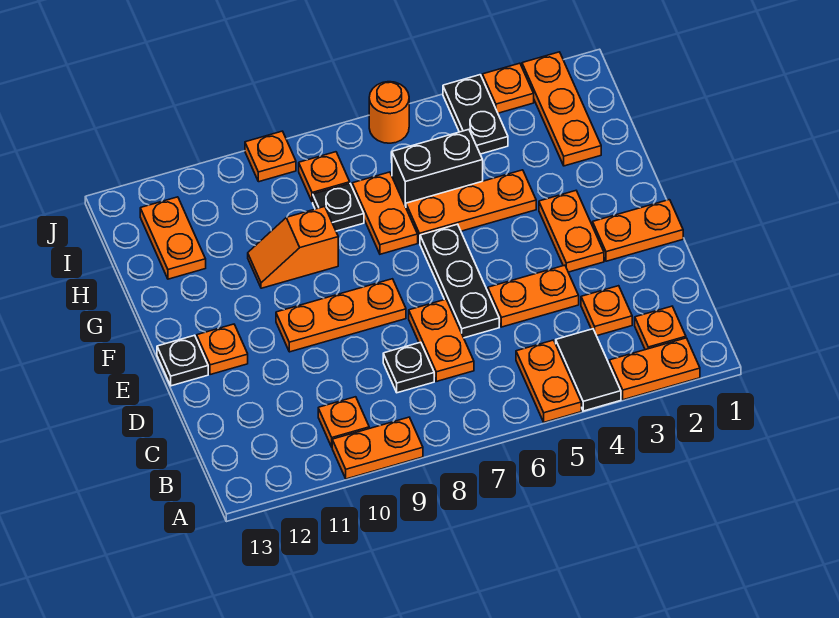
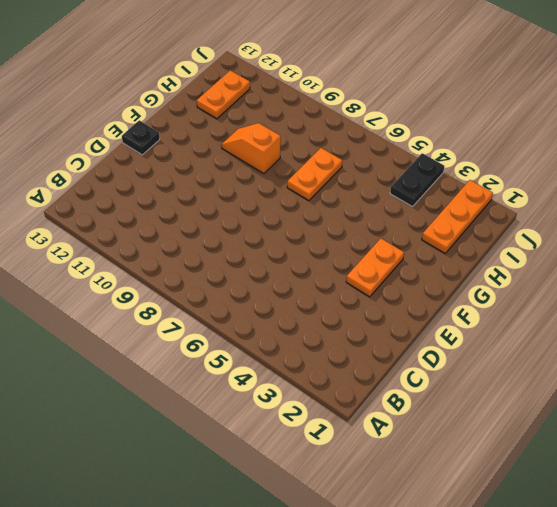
none -> orange plate A2:A3 level 1
none -> black tile A4:B4 level 1
none -> orange plate A5:B5 level 1

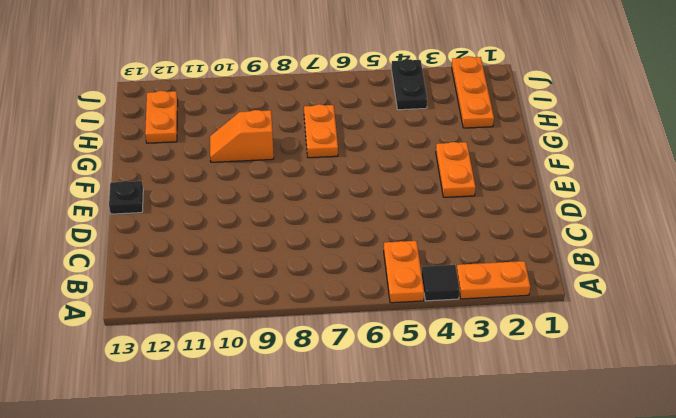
black tile A4 level 1 -> black tile A4:B4 level 1
none -> orange plate A9:A10 level 1
none -> orange plate B2 level 1
none -> orange plate B10 level 1

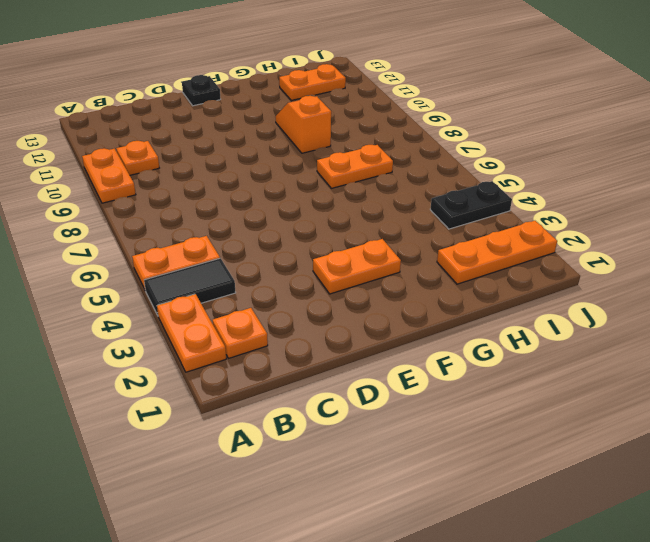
none -> orange plate C3 level 1
none -> orange plate C7:D7 level 1
none -> black plate C8 level 1

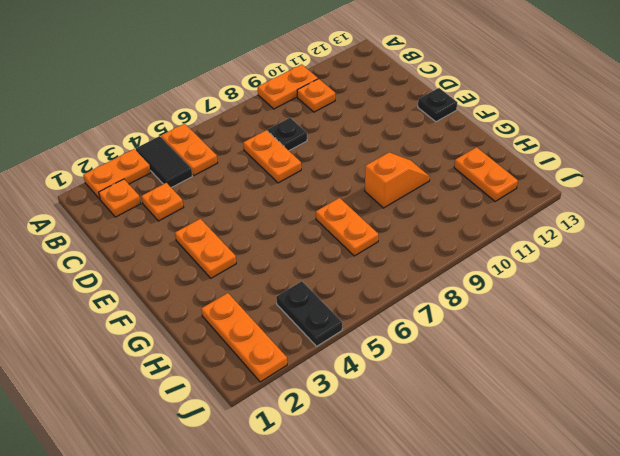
none -> orange plate D4:D5 level 1
none -> black plate D6:F6 level 1
none -> orange plate E1:E2 level 1

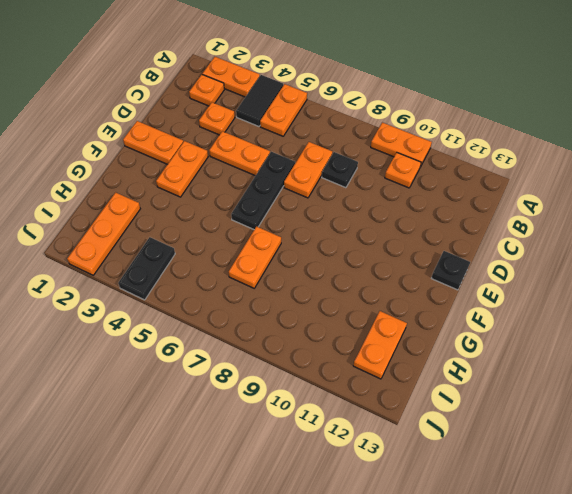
none -> orange plate E8:E10 level 1
none -> orange plate E12 level 1
none -> orange plate G4:G6 level 1

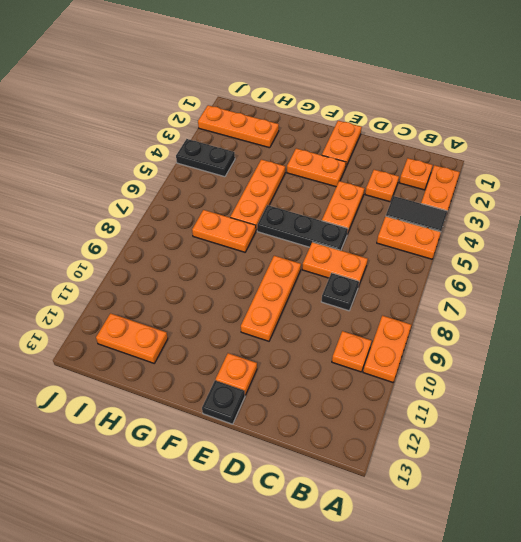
none -> orange slope G9:G10 level 1 top 9
none -> black brick H5:H6 level 1
none -> black plate H8 level 1

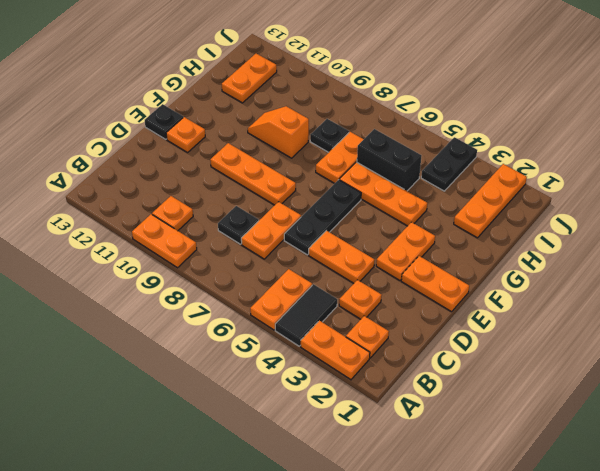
none -> orange plate I8 level 1
none -> orange plate J3 level 1
none -> orange round brick J6 level 1

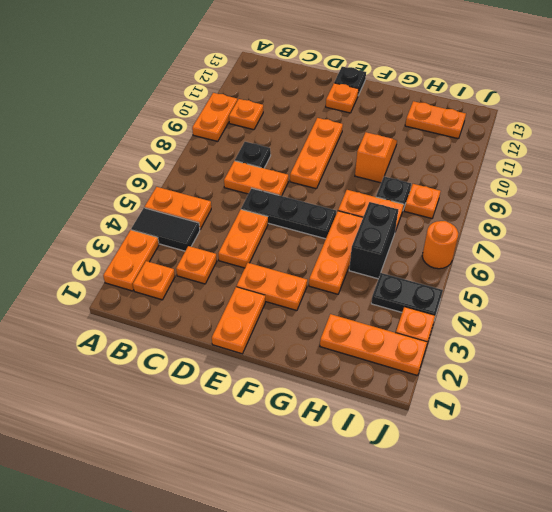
none -> orange plate J9 level 1

